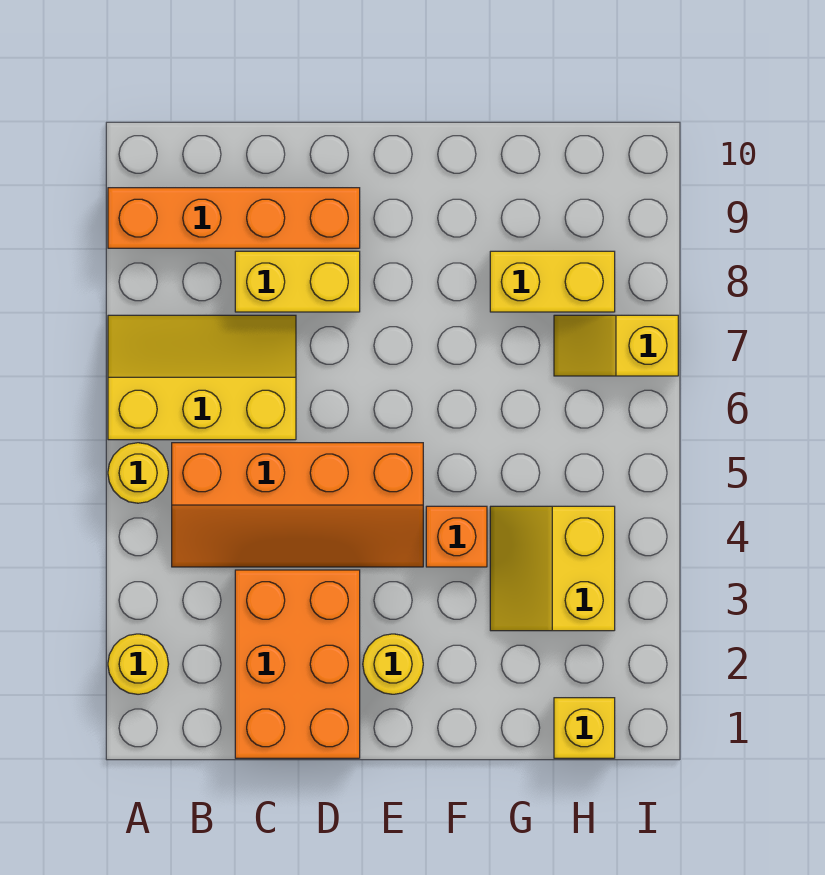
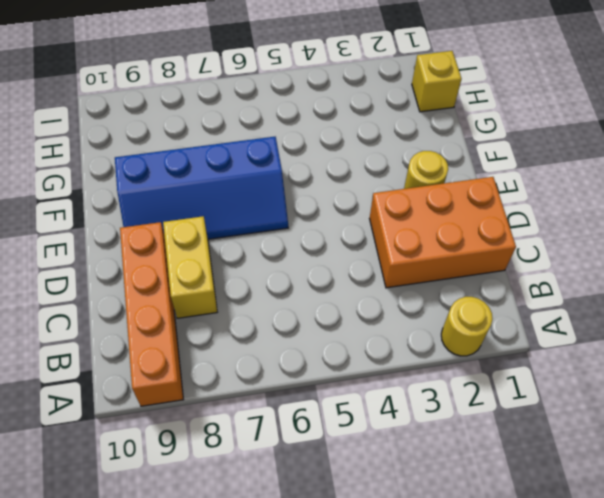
blue slope E6:F9 level 1 top F -> none
none -> yellow round brick A5 level 1
none -> yellow slope A6:C7 level 1 top 6
none -> orange slope B4:E5 level 1 top 5

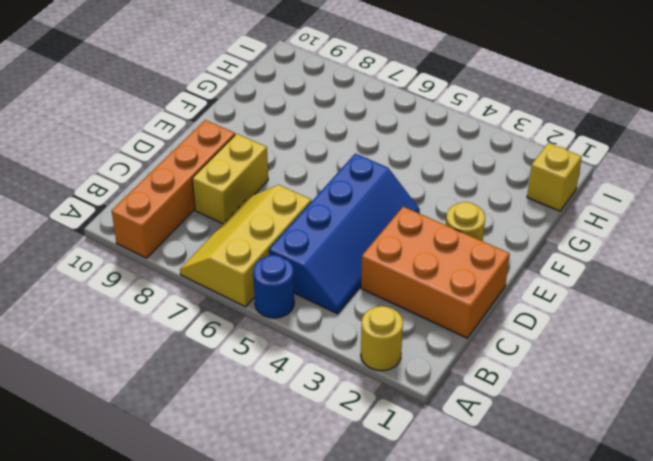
blue round brick A5 level 1 -> yellow round brick A5 level 1
blue slope B4:E5 level 1 top 5 -> orange slope B4:E5 level 1 top 5
none -> orange brick F4 level 1
none -> yellow slope G3:H4 level 1 top H
none -> yellow brick G8:H8 level 1

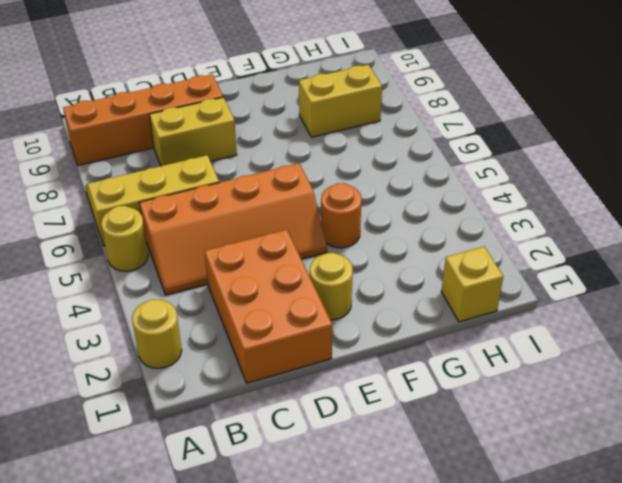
orange round brick F4 level 1 -> orange brick F4 level 1
none -> yellow slope G3:H4 level 1 top H
none -> yellow slope H7:I7 level 1 top I

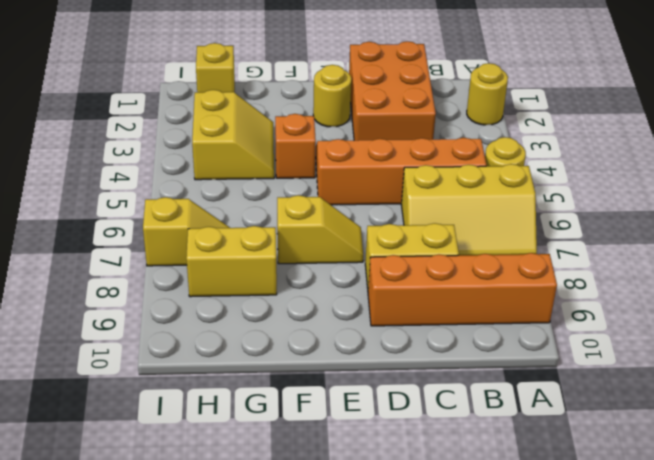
yellow slope E7:F7 level 1 top F -> none

